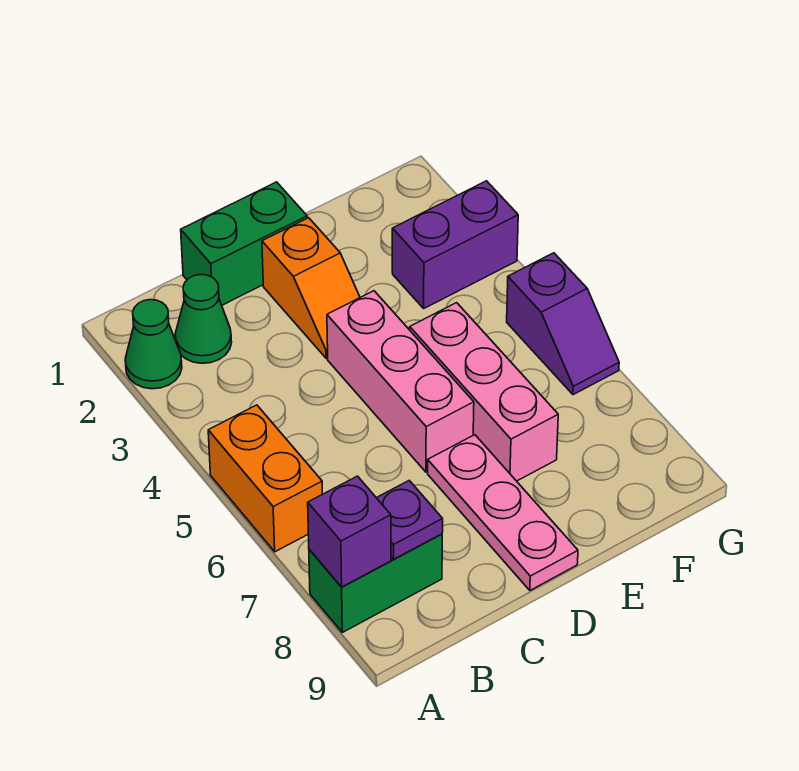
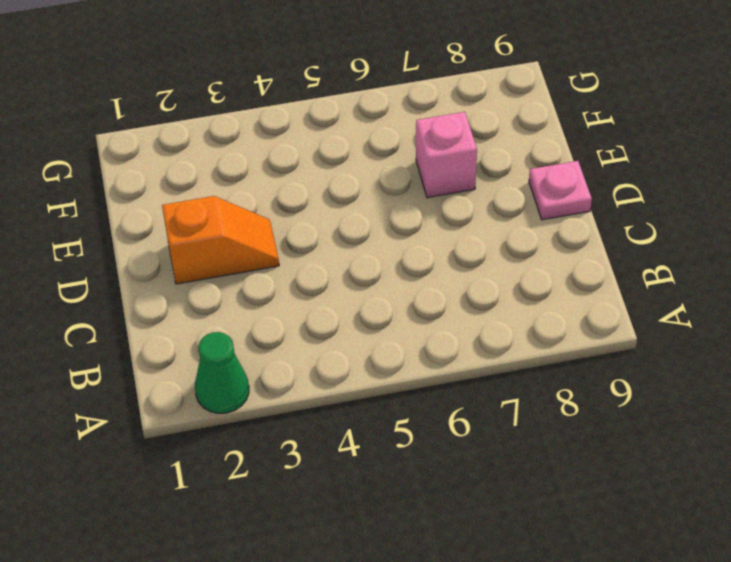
pink plate D9 level 1 -> pink plate D7:D9 level 1
pink brick E7 level 1 -> pink brick E5:E7 level 1
none -> orange brick A5:A6 level 1
none -> green brick A8:B8 level 1
none -> green cone B2 level 1

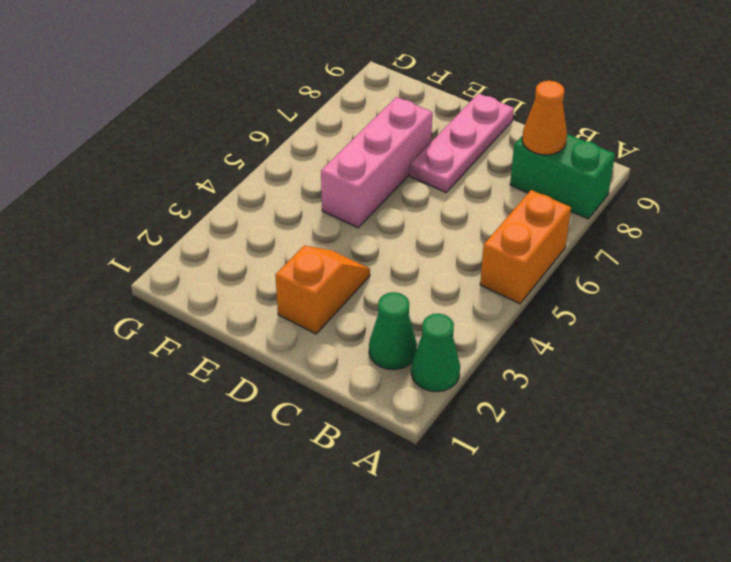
orange cone B8 level 2 -> purple plate B8 level 2
none -> green brick C1:D1 level 1
none -> pink brick D4:D6 level 1
none -> purple brick F3:G3 level 1

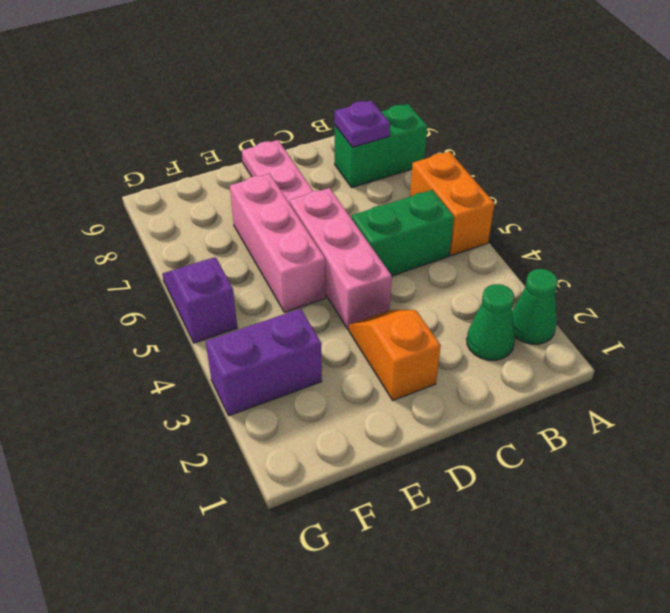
green brick B5:C5 level 1 -> green brick C1:D1 level 1
none -> purple brick A8 level 2

